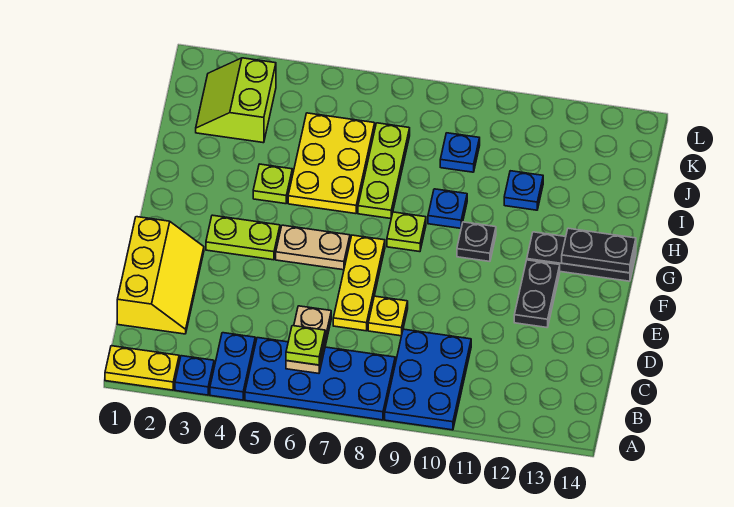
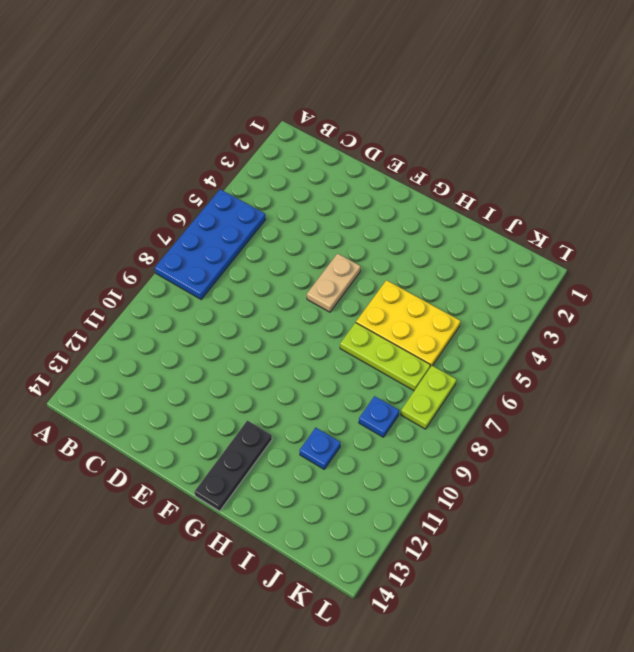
lime plate K7:K8 level 1 -> lime plate F3:F4 level 1
none -> yellow plate A1:A2 level 1
none -> blue plate A3 level 1
none -> blue plate A4:B4 level 1

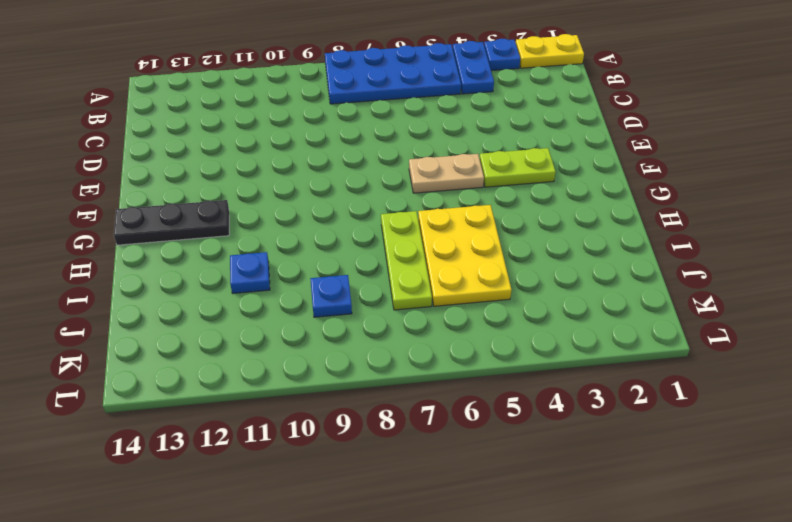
none -> blue plate A9:C10 level 1
none -> yellow slope C1:E2 level 1 top 1
none -> yellow plate D7:F7 level 1

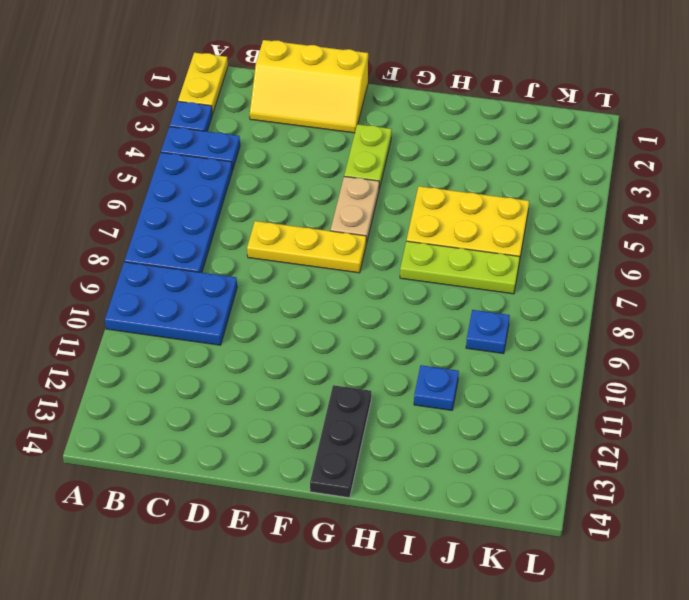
none -> yellow plate D8 level 1
none -> black plate E12:F12 level 1
none -> lime plate G8 level 1

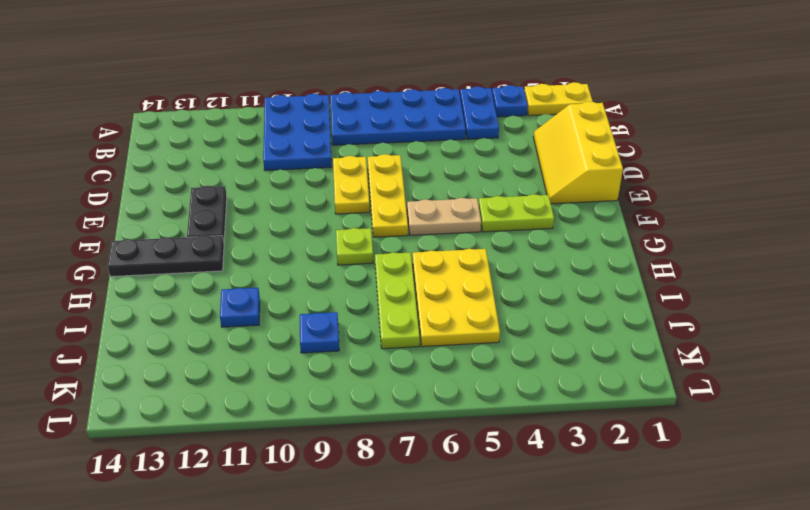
yellow plate D8:E8 level 1 -> yellow plate D8 level 1
none -> black plate G10 level 1
none -> lime plate H4 level 1
none -> blue plate H9 level 1

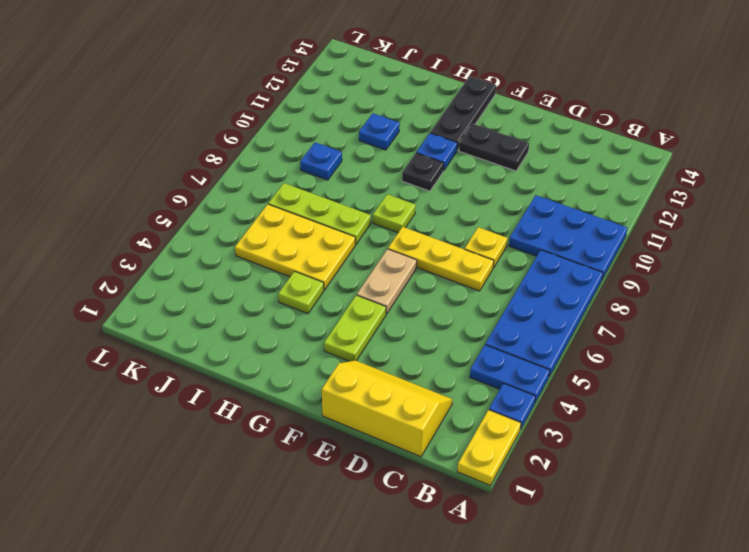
blue plate G11 level 1 -> blue plate H9 level 1
none -> lime slope J2:K3 level 1 top 3
none -> tan plate B6:C6 level 2
none -> black plate G13:G14 level 2

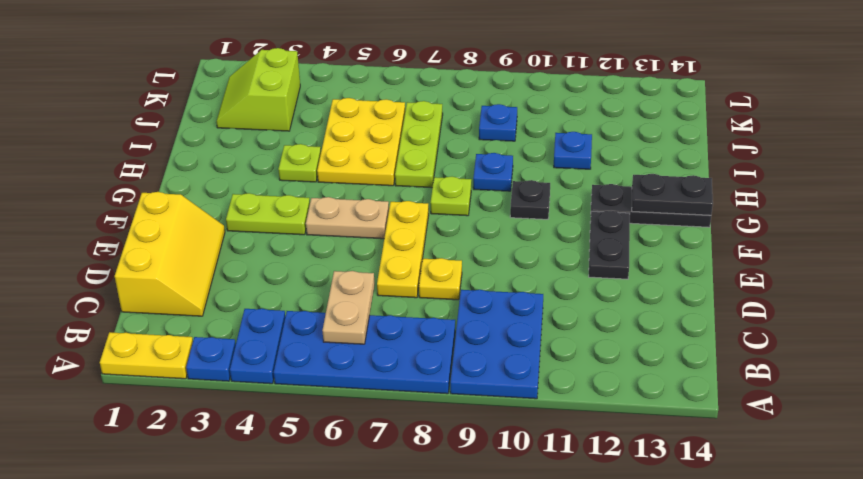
none -> lime plate B6 level 3

